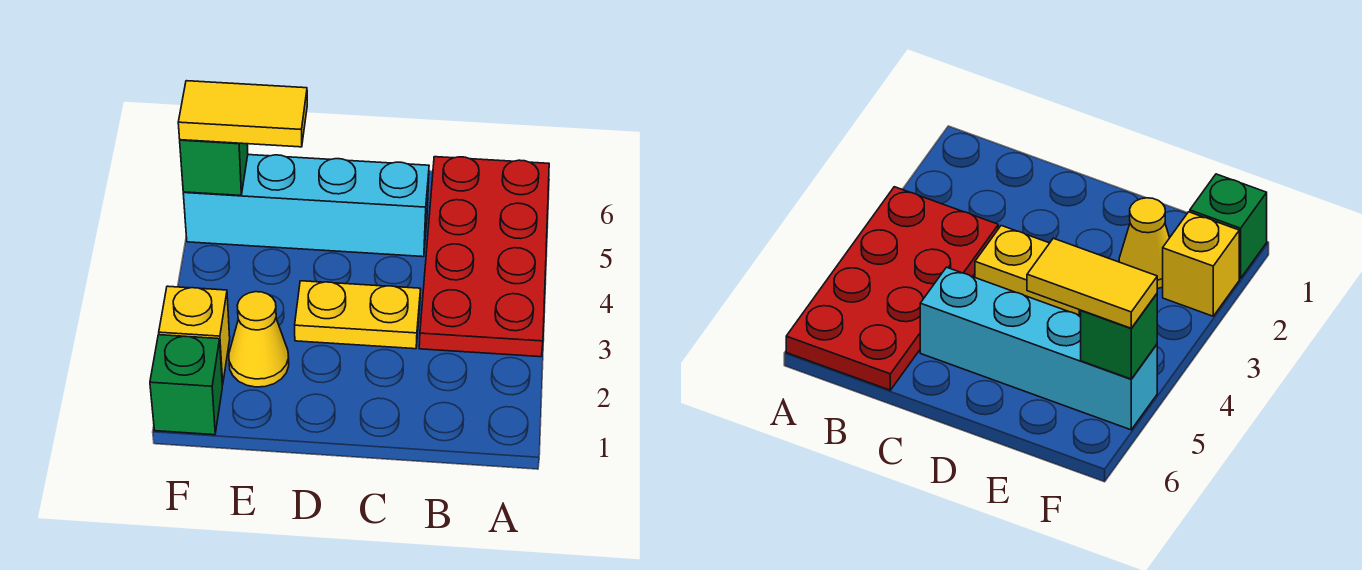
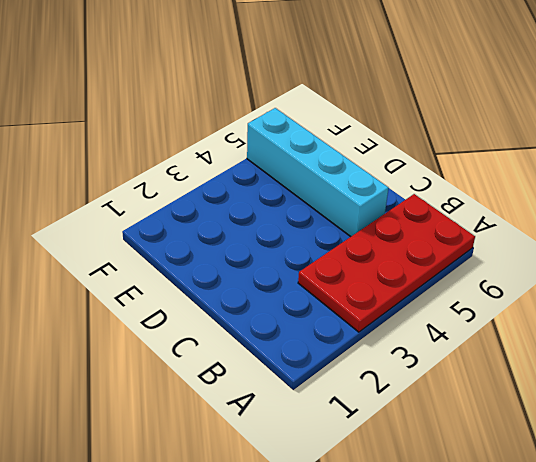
none -> yellow plate C3:D3 level 1
none -> yellow cone E2 level 1

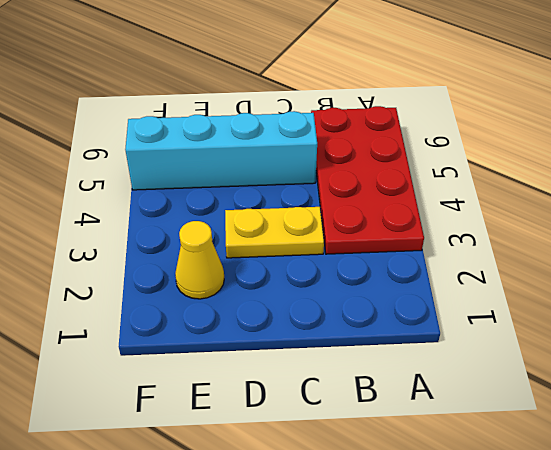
none -> green brick F1 level 1
none -> yellow brick F2 level 1

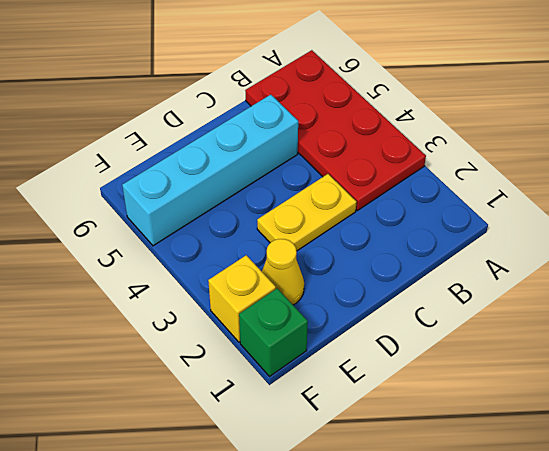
none -> green brick F5 level 2
none -> yellow tile E5:F5 level 3

